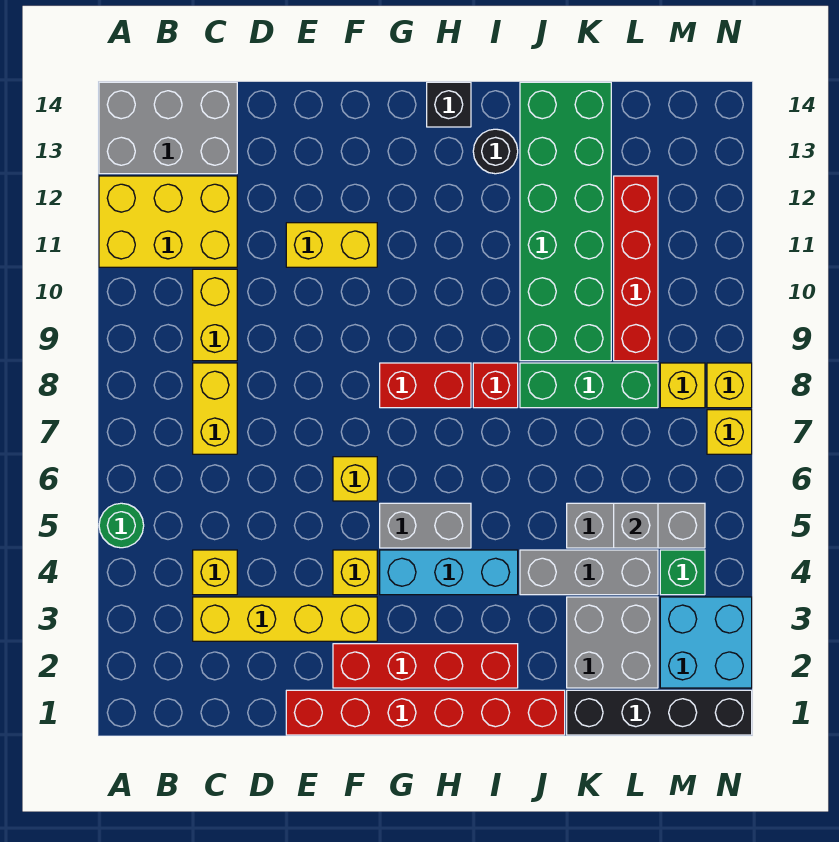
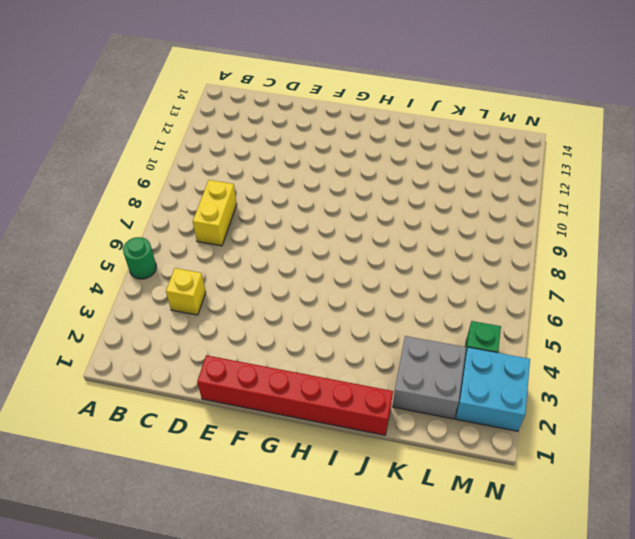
none -> yellow brick A11:C12 level 1
none -> grey brick A13:C14 level 1
none -> yellow brick C3:F3 level 1
none -> yellow brick C9:C10 level 1

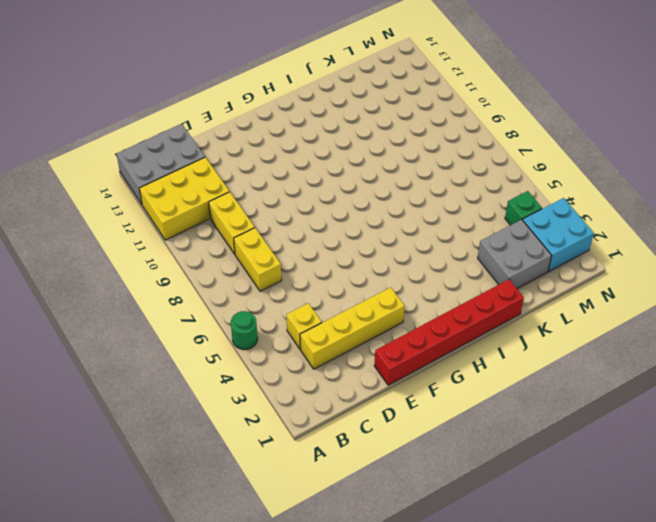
none -> yellow brick E11:F11 level 1
none -> red brick F2:I2 level 1
none -> yellow brick F4 level 1
none -> yellow brick F6 level 1

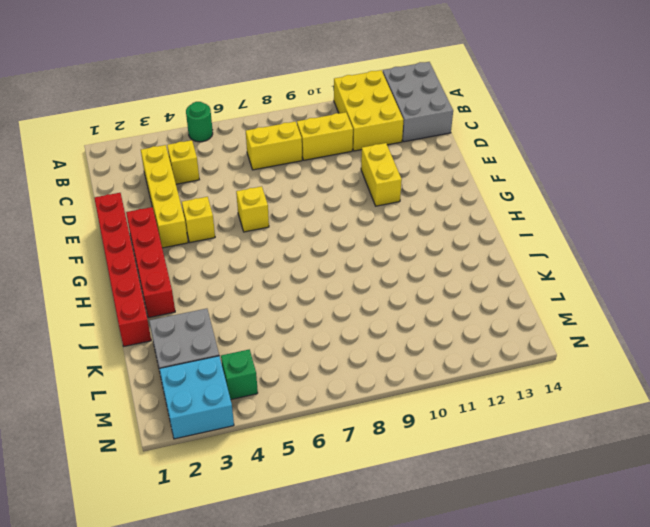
none -> cyan brick G4:I4 level 1
none -> grey brick G5:H5 level 1
none -> red brick G8:H8 level 1
none -> black brick H14 level 1

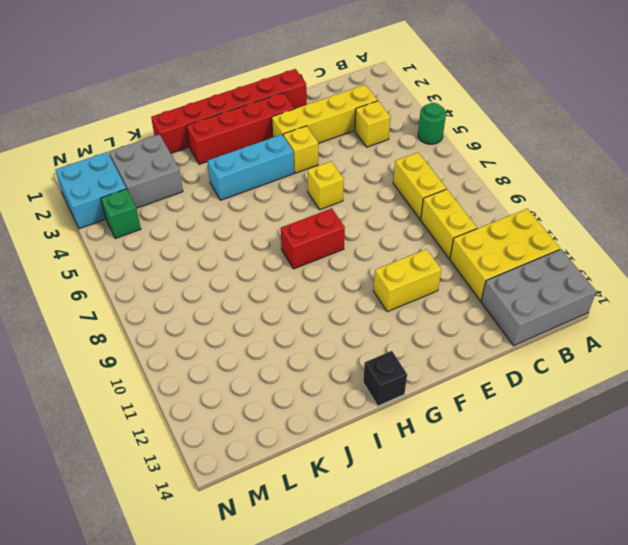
none -> grey brick G5:H5 level 1
none -> red brick I8 level 1
none -> black round brick I13 level 1
none -> grey brick J4:L4 level 1

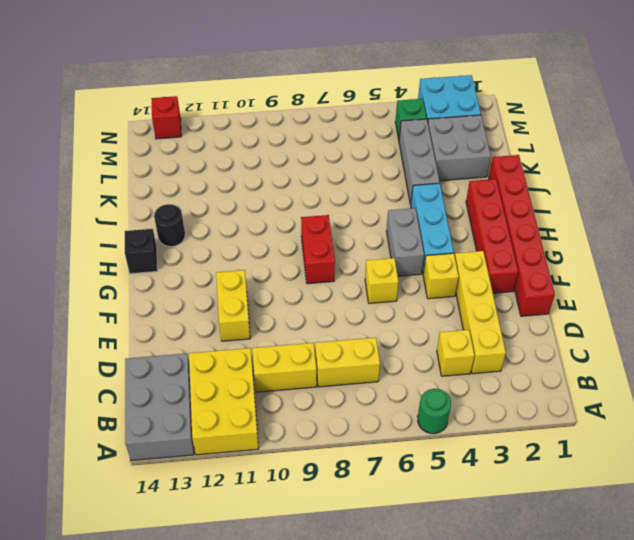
red brick N13 level 1 -> red brick I8 level 1
none -> green brick J8:L8 level 1
none -> green brick J9:K14 level 1
none -> black brick K1:N1 level 1
none -> grey brick K5:M5 level 1

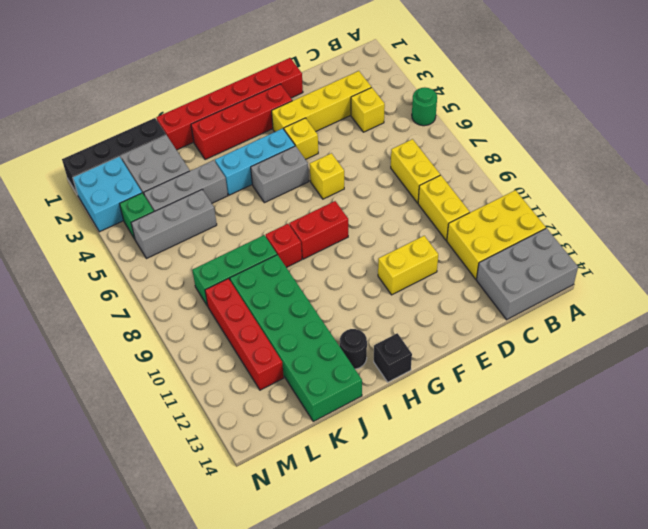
none -> yellow brick M8 level 1
none -> yellow brick N7 level 1
none -> yellow brick N8 level 1
none -> grey brick L5 level 2

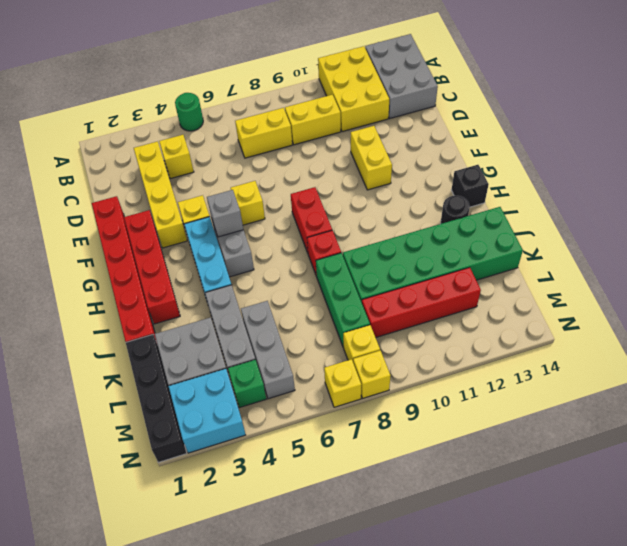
grey brick G5 level 2 -> grey brick L5 level 2

